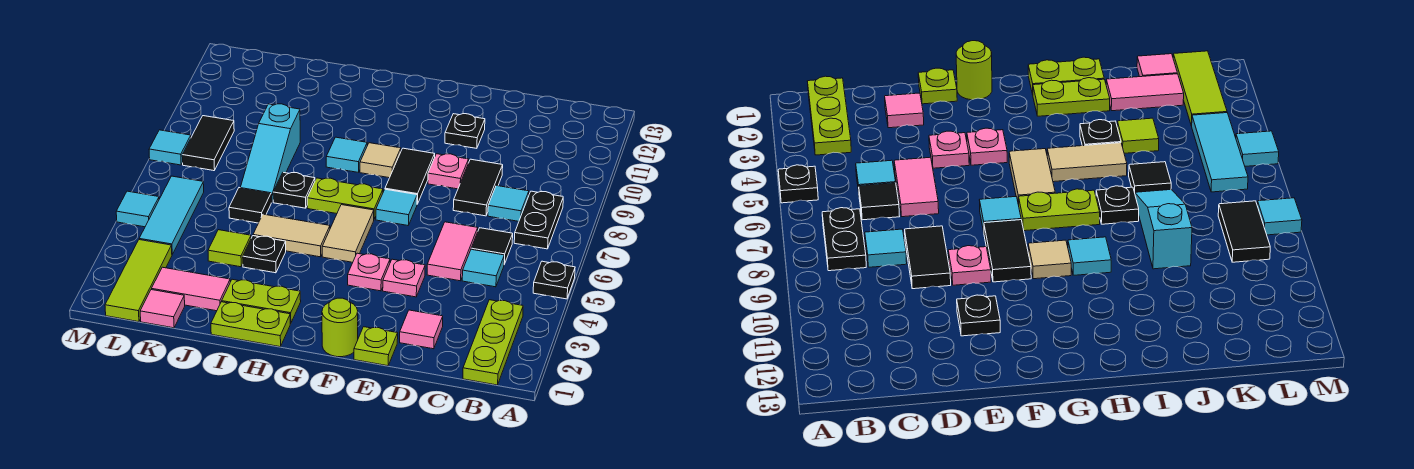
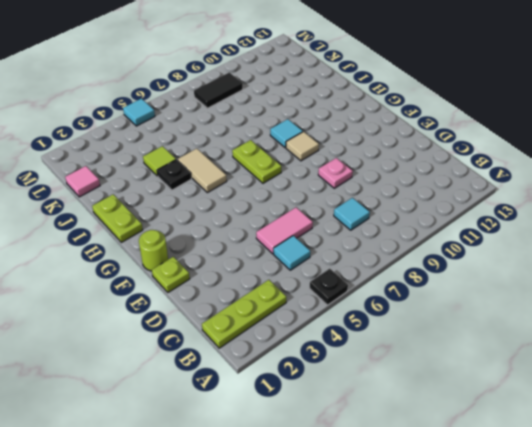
none -> black plate B7:B8 level 1
none -> black tile C6 level 1
none -> pink tile D2 level 1
none -> black tile D8:D9 level 1

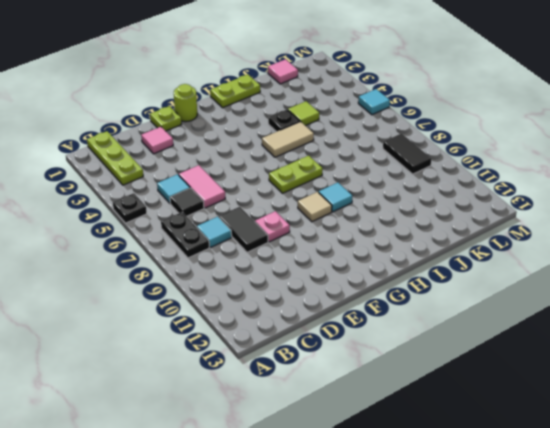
none -> pink plate E4 level 1
none -> black plate E11 level 1
none -> pink plate F4 level 1
none -> cyan tile F7 level 1

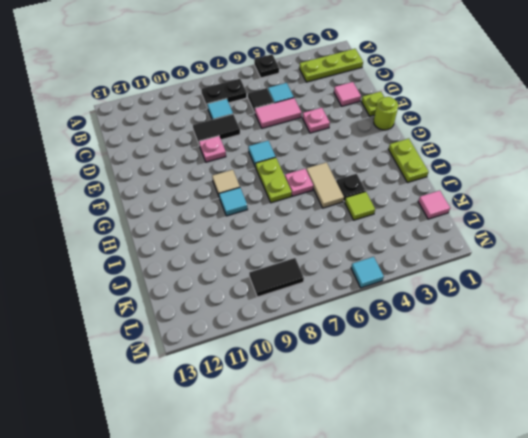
pink plate H6 level 1 -> pink plate F4 level 1
none -> black plate E11 level 1
none -> black tile F8:F9 level 1
none -> tan tile G5:G6 level 1
none -> lime plate H2:I2 level 1

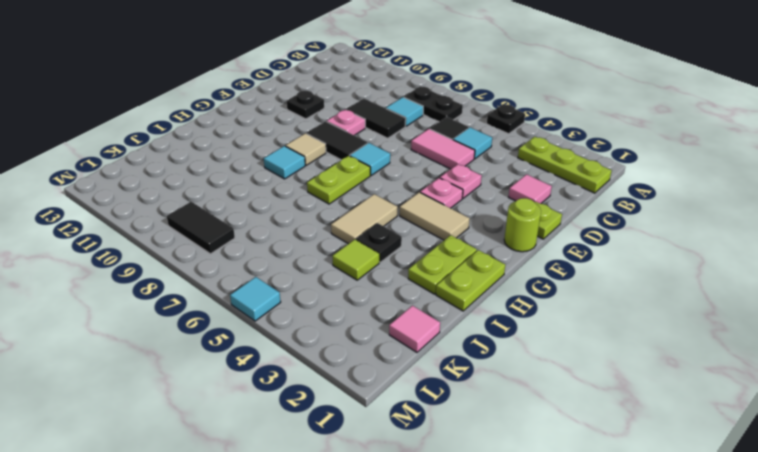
tan tile G3:G4 level 1 -> tan tile G5:G6 level 1
none -> black plate I7 level 1
none -> pink tile J2:K2 level 1
none -> black tile J6 level 1
none -> cyan slope J7:J9 level 1 top 9

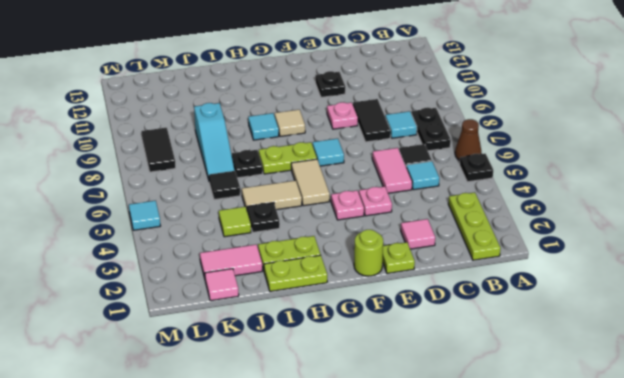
brown cone A6 level 1 -> none
none -> black tile F8:F9 level 1
none -> lime tile L1:L3 level 1
none -> cyan tile L4:L6 level 1
none -> cyan tile M8 level 1

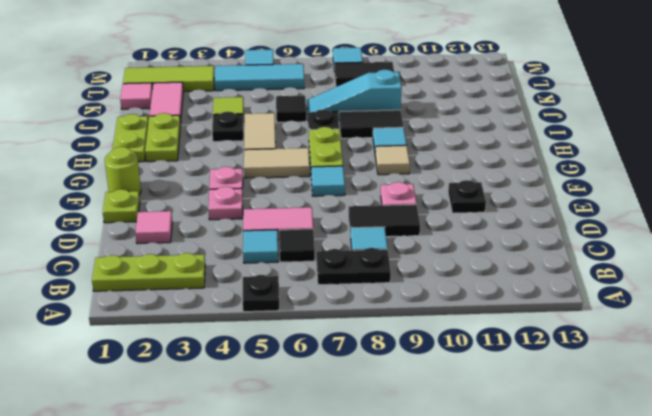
black tile I8:I9 level 1 -> black tile F8:F9 level 1

